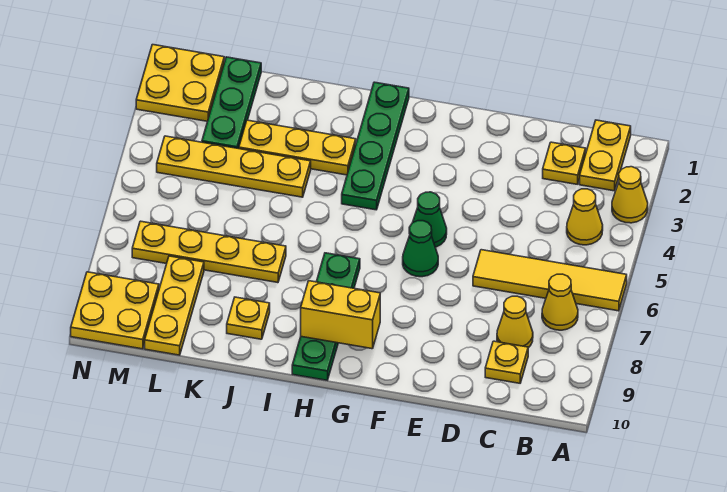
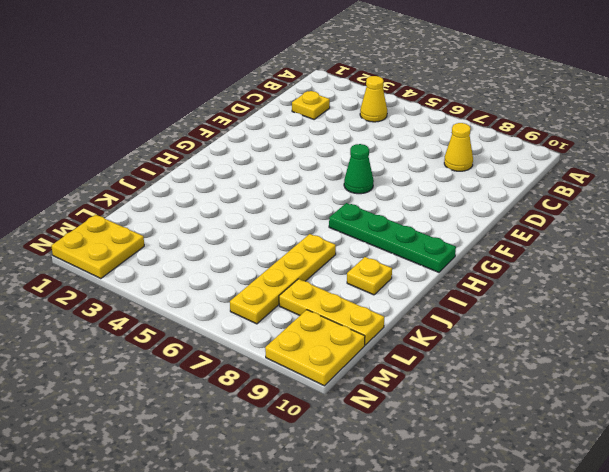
none -> yellow cone A3 level 1
none -> yellow tile A6:D6 level 1
none -> yellow plate B1:B2 level 1

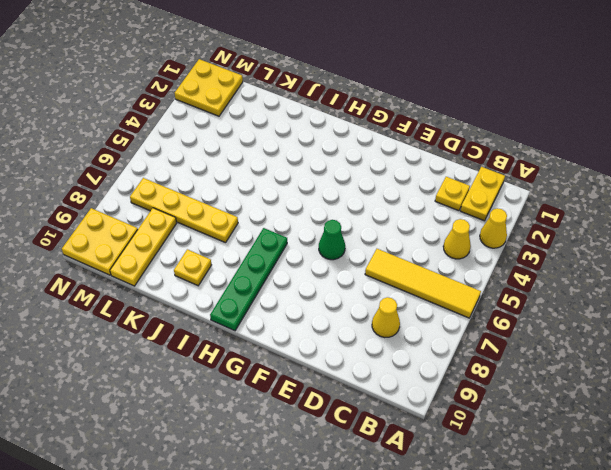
none -> yellow cone B7 level 1
none -> yellow plate C9 level 1
none -> green cone F5 level 1

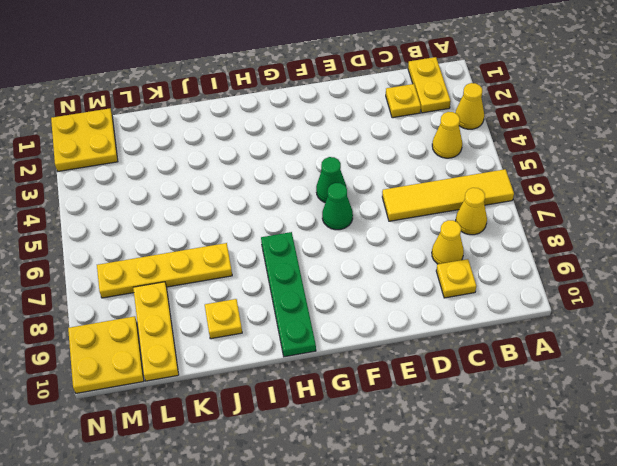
none -> green plate H1:H4 level 1
none -> yellow plate I3:K3 level 1
none -> yellow plate J4:M4 level 1

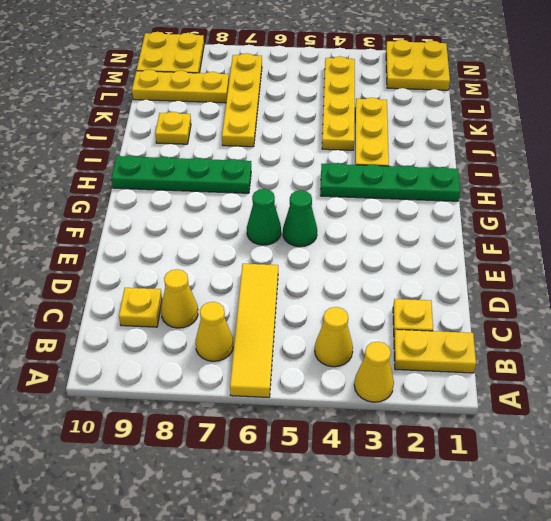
none -> green plate L1:L3 level 1
none -> yellow brick G9:H9 level 2

